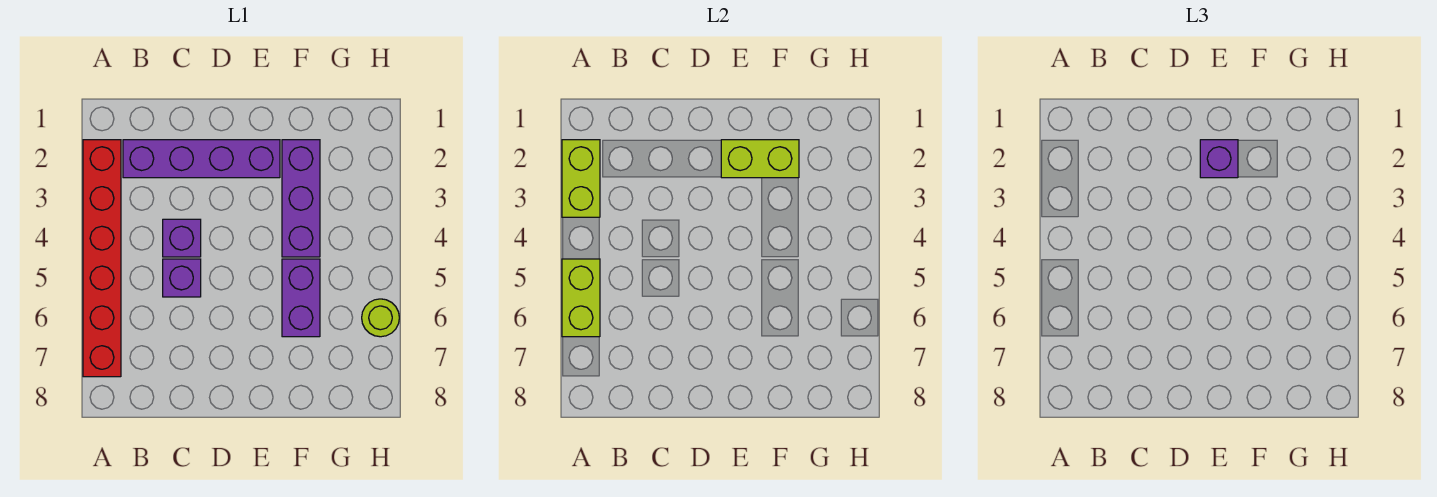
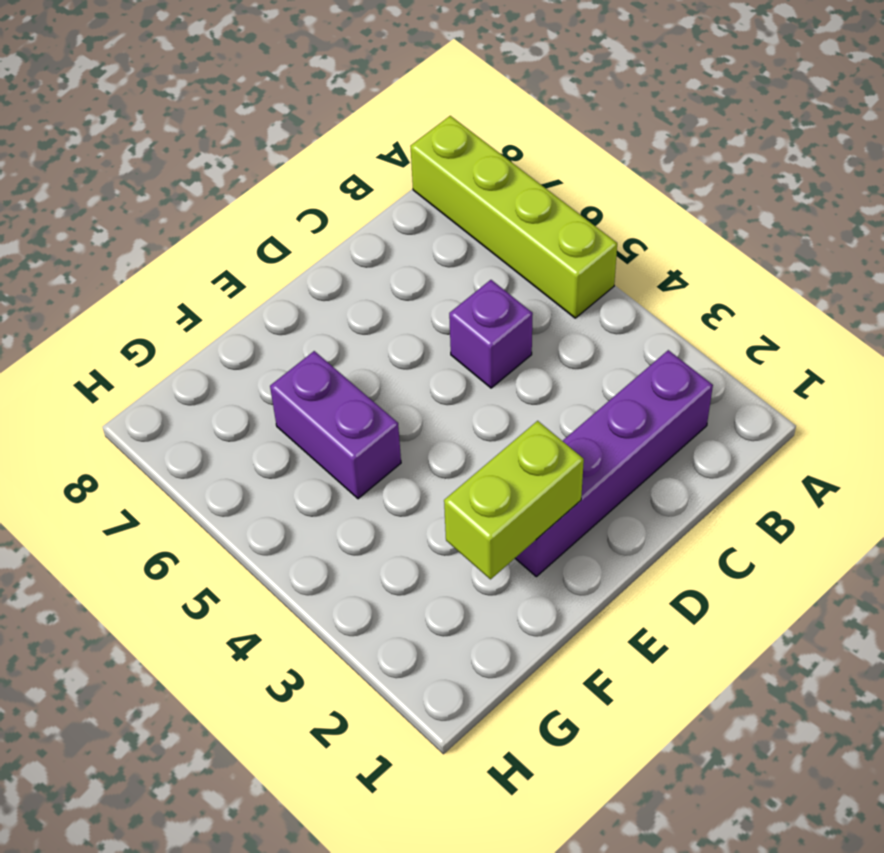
lime brick A5:A8 level 1 -> red brick A2:A7 level 1
none -> purple brick C4 level 1
none -> purple brick F2:F4 level 1

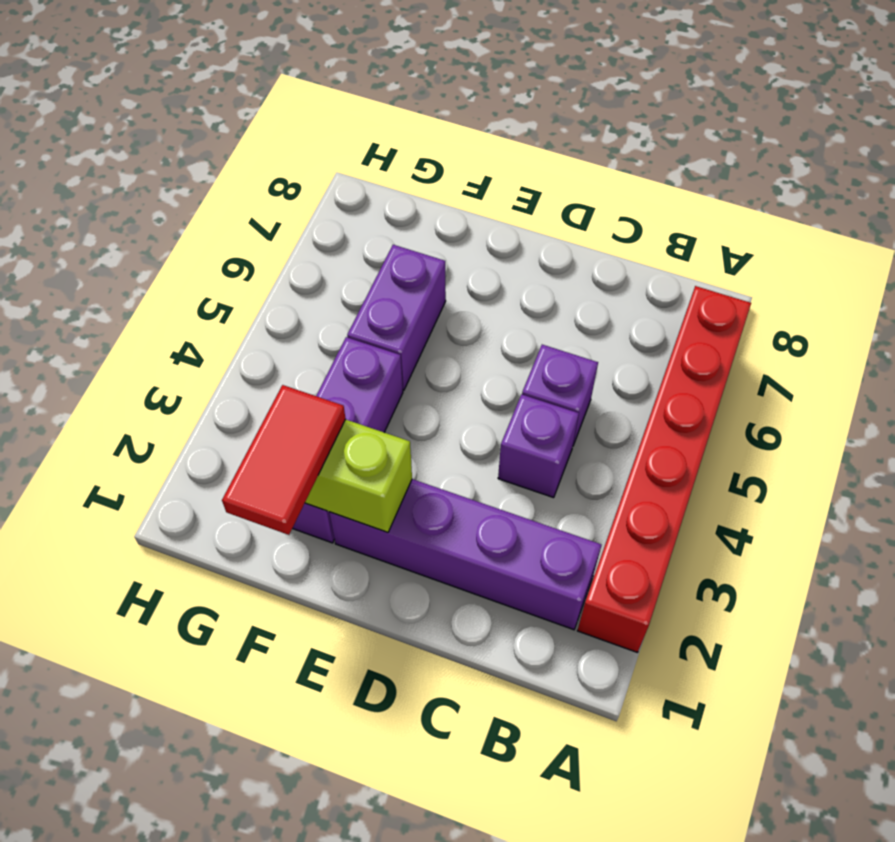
red tile F1:F2 level 3 -> none
none -> lime round brick H6 level 1
none -> lime brick A2:A3 level 2

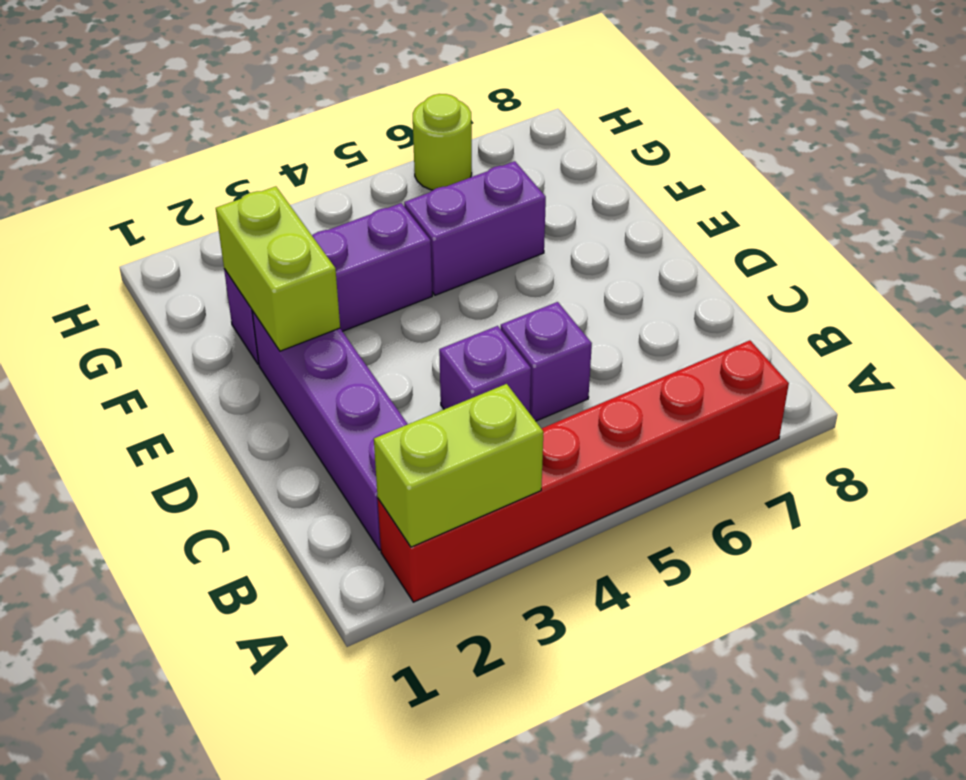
none -> lime brick A5:A6 level 2
none -> purple brick E2 level 3

